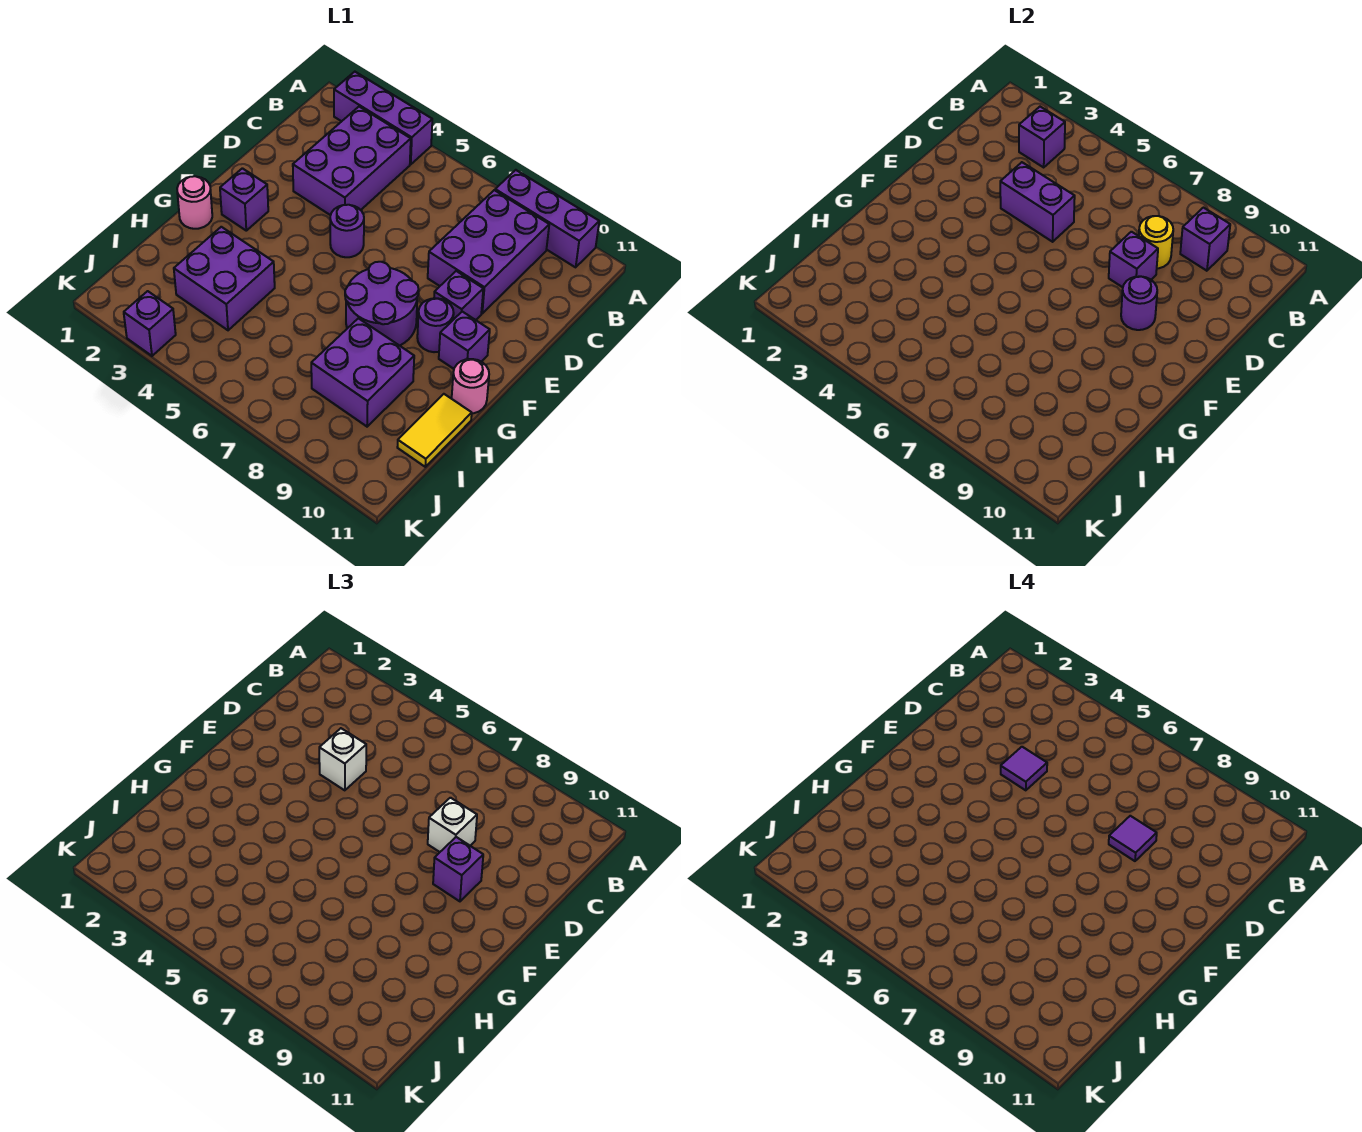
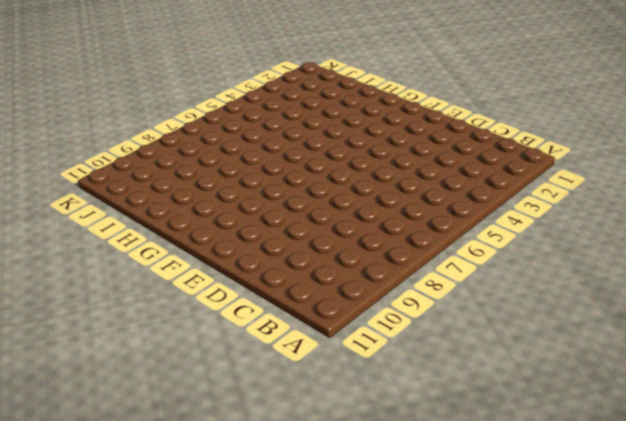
none -> purple brick A2:A4 level 1
none -> purple brick A8:A10 level 1
none -> purple brick B3:D4 level 1

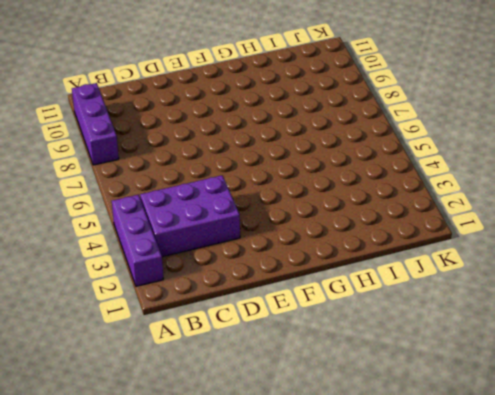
none -> purple brick B8:D9 level 1
none -> purple round brick E5 level 1
none -> purple brick E9 level 1

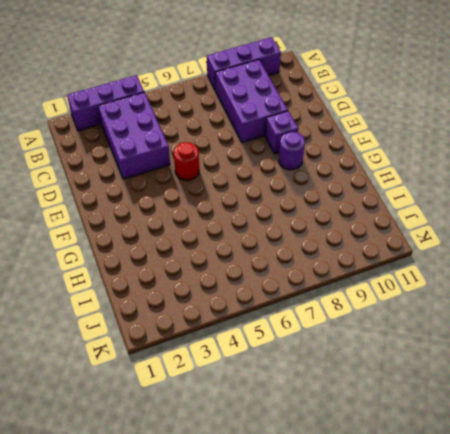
red round brick E5 level 1 -> purple round brick E5 level 1
none -> purple brick F2 level 1
none -> purple round brick F7:G8 level 1
none -> purple brick F10 level 1

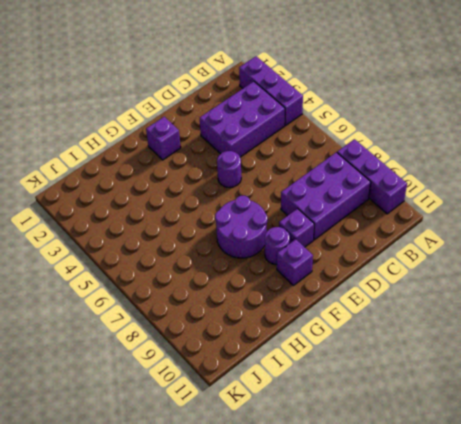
none -> pink round brick G1 level 1
none -> pink round brick G11 level 1
none -> purple brick H3:I4 level 1

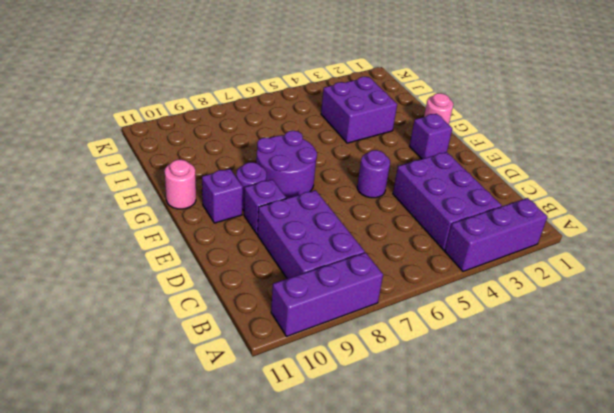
none -> purple brick H8:I9 level 1
none -> yellow tile H11:I11 level 1
none -> purple brick K3 level 1

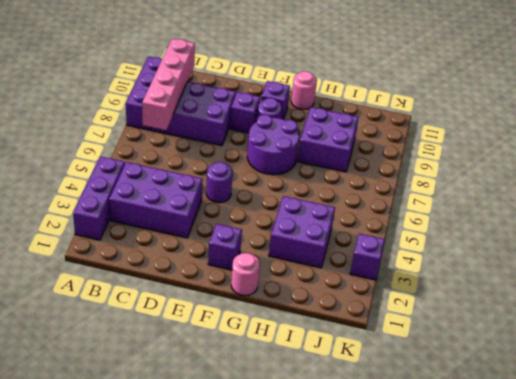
pink brick B7:B10 level 2 -> purple brick B9 level 2
none -> yellow tile H11:I11 level 1
none -> purple brick B3 level 2
none -> yellow round brick C8 level 2

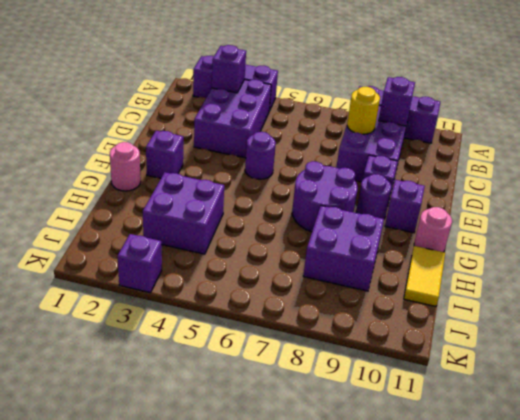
none -> purple brick D4:D5 level 2
none -> purple brick D8 level 2
none -> purple round brick E9 level 2

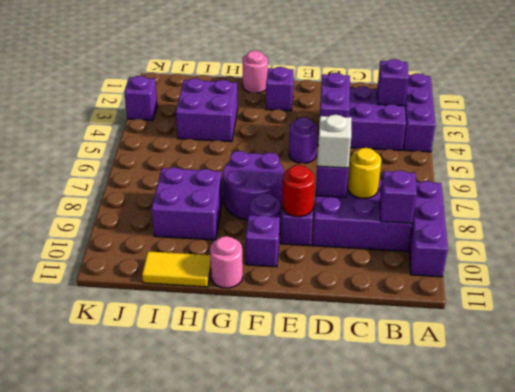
red round brick E9 level 2 -> purple round brick E9 level 2
none -> white brick D4 level 3
none -> purple brick E9 level 3
none -> purple tile D4 level 4

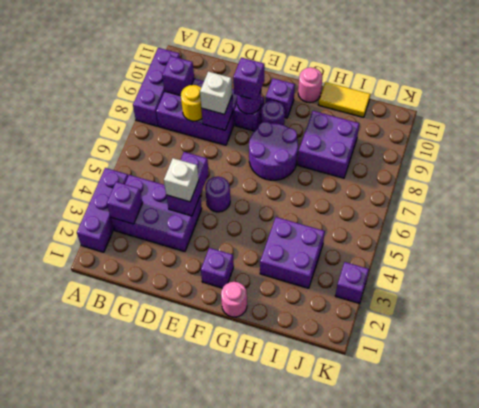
none -> purple tile D4 level 4
none -> purple tile D8 level 4

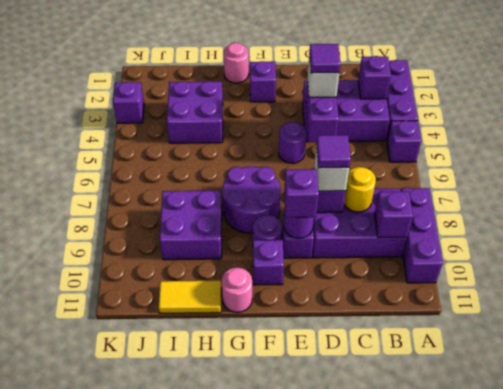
purple brick A5 level 1 -> none

